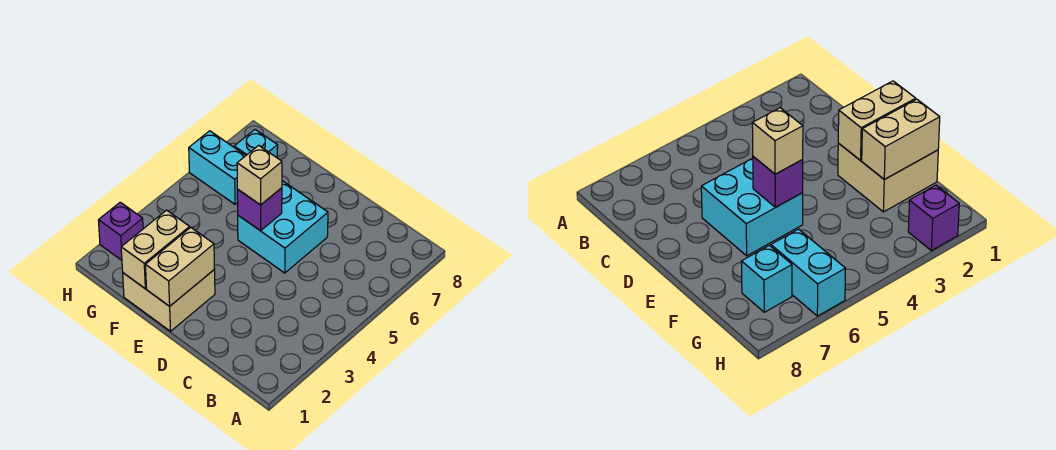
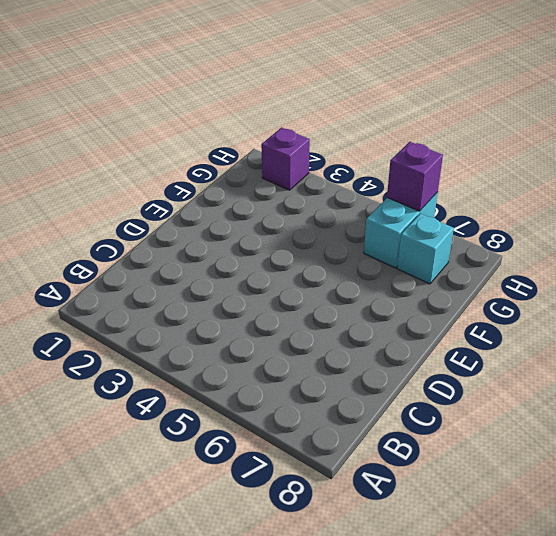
purple brick H6 level 2 -> purple brick E5 level 2
none -> cyan brick D5:E6 level 1
none -> tan brick E1:F2 level 1

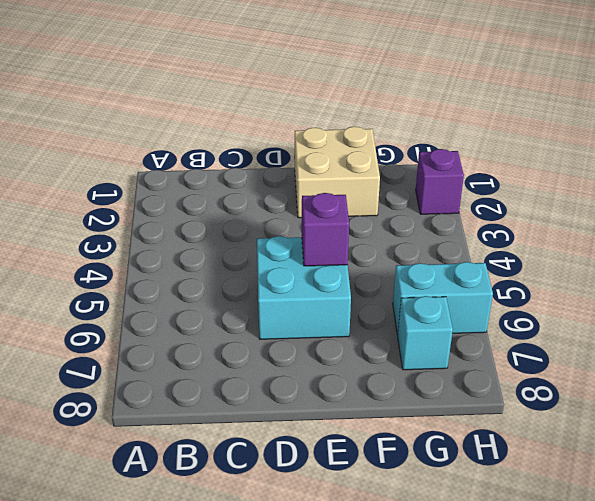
none -> tan brick E1:E2 level 2
none -> tan brick F1:F2 level 2

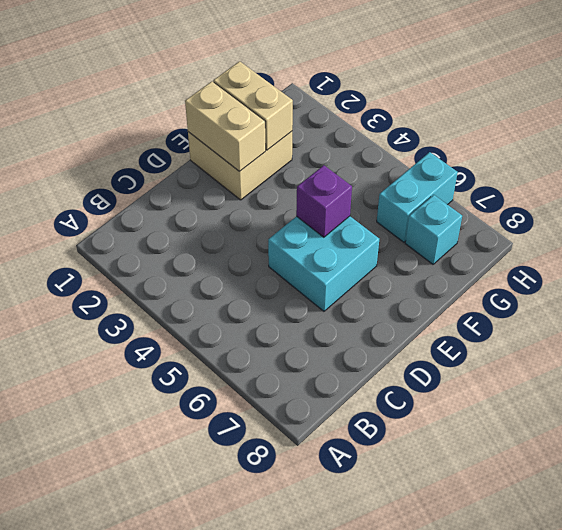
none -> purple brick H2 level 1
none -> tan brick E5 level 3

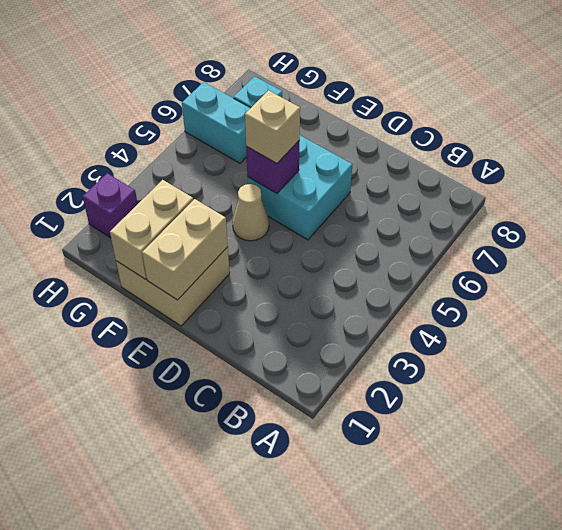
tan cone E4 level 1 -> none

